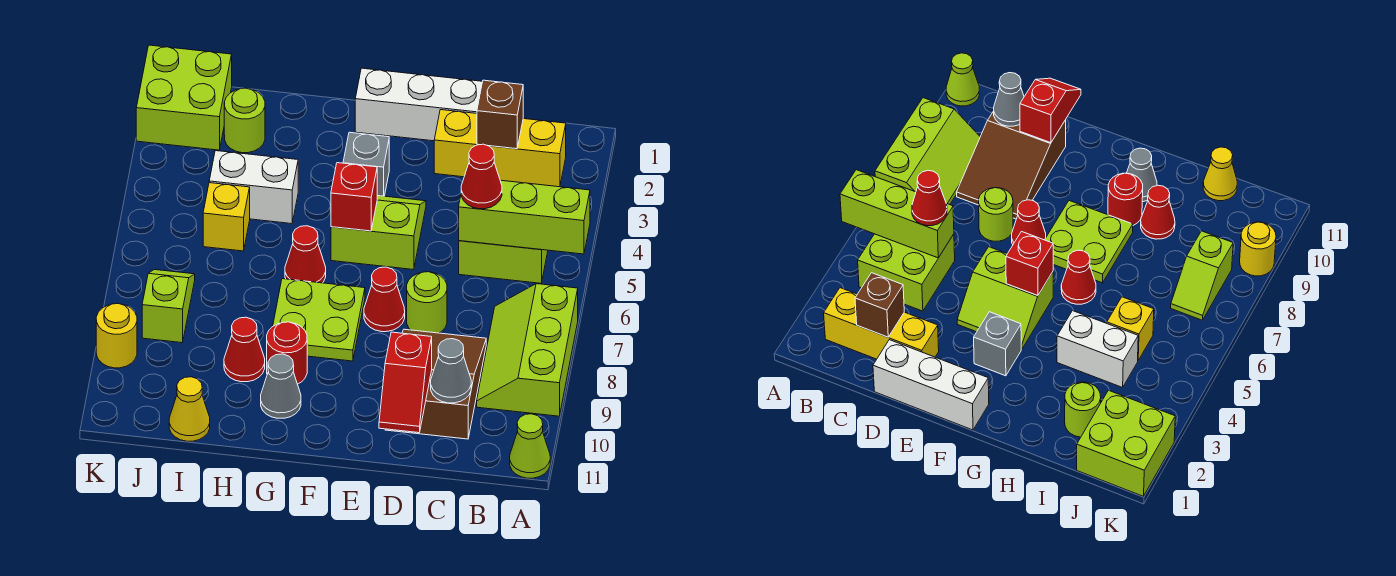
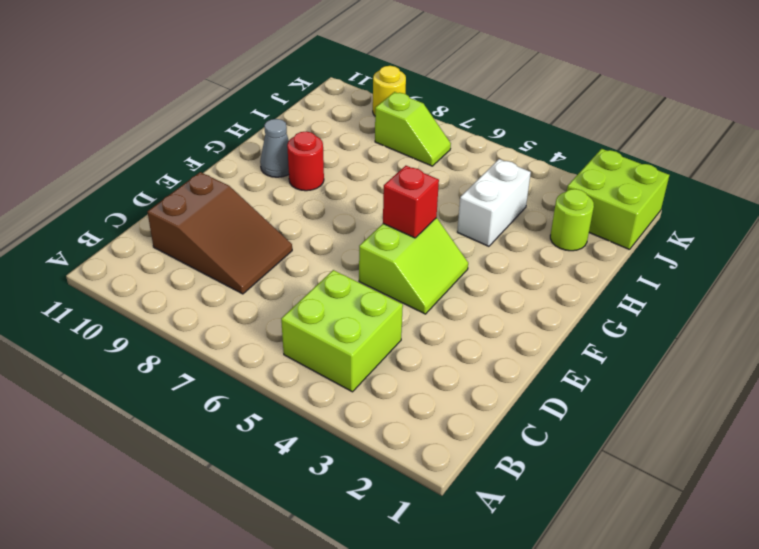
none -> lime slope A7:B9 level 1 top A
none -> lime cone A11 level 1
none -> yellow brick B2:D2 level 1

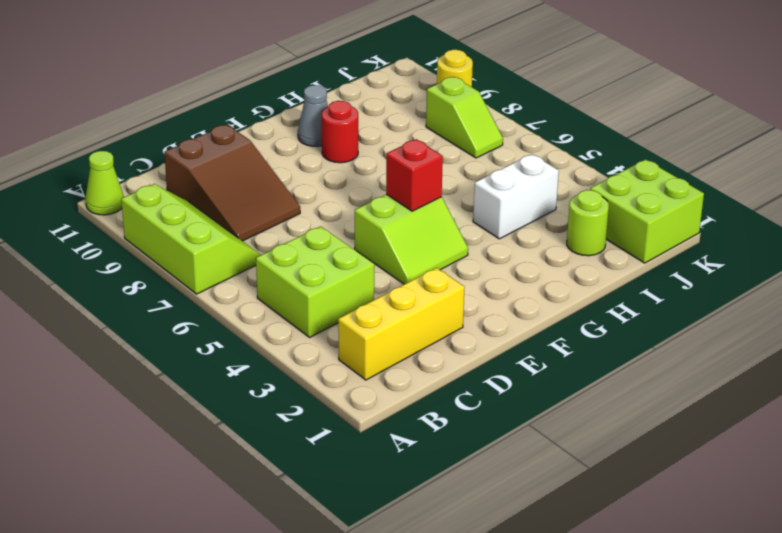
none -> white brick D1:F1 level 1
none -> lime round brick D7 level 1
none -> red cone E7 level 1

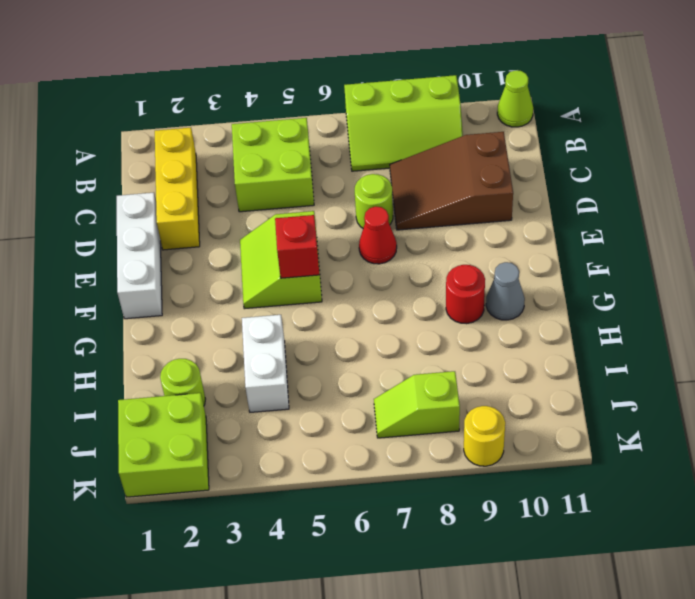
none -> grey brick F3 level 1
none -> lime plate F7:G8 level 1
none -> red cone G6 level 1

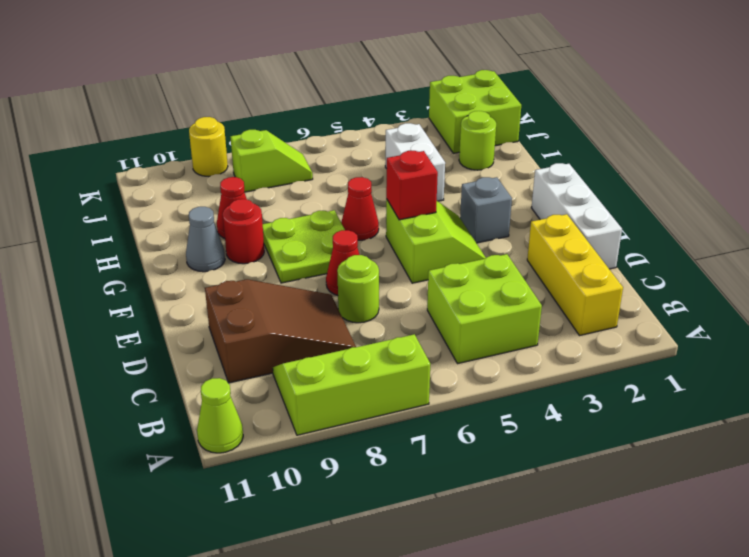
none -> yellow brick I5 level 1
none -> yellow cone I11 level 1
none -> lime brick A5:C5 level 2

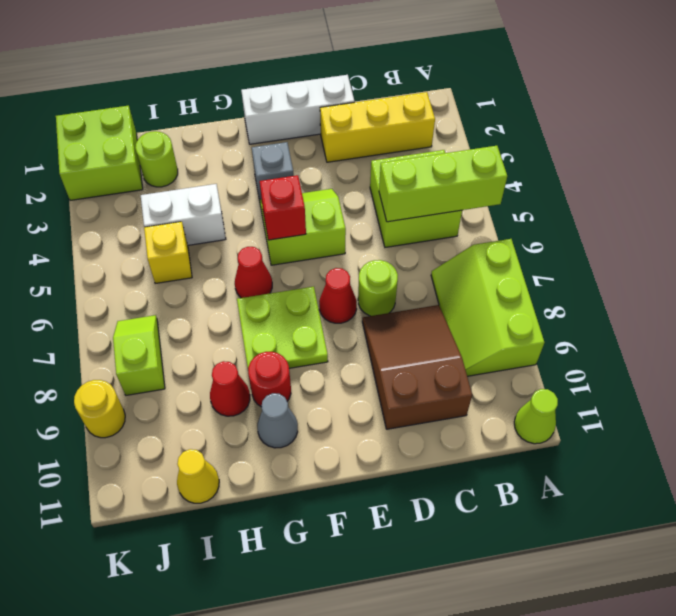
none -> brown brick C2 level 2
none -> grey cone C10 level 2
none -> red slope D10:D11 level 2 top 10

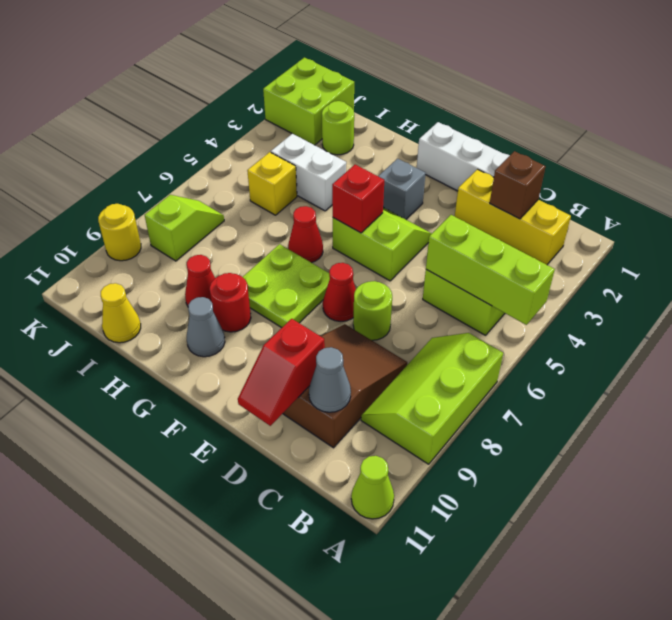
none -> red cone C5 level 3

